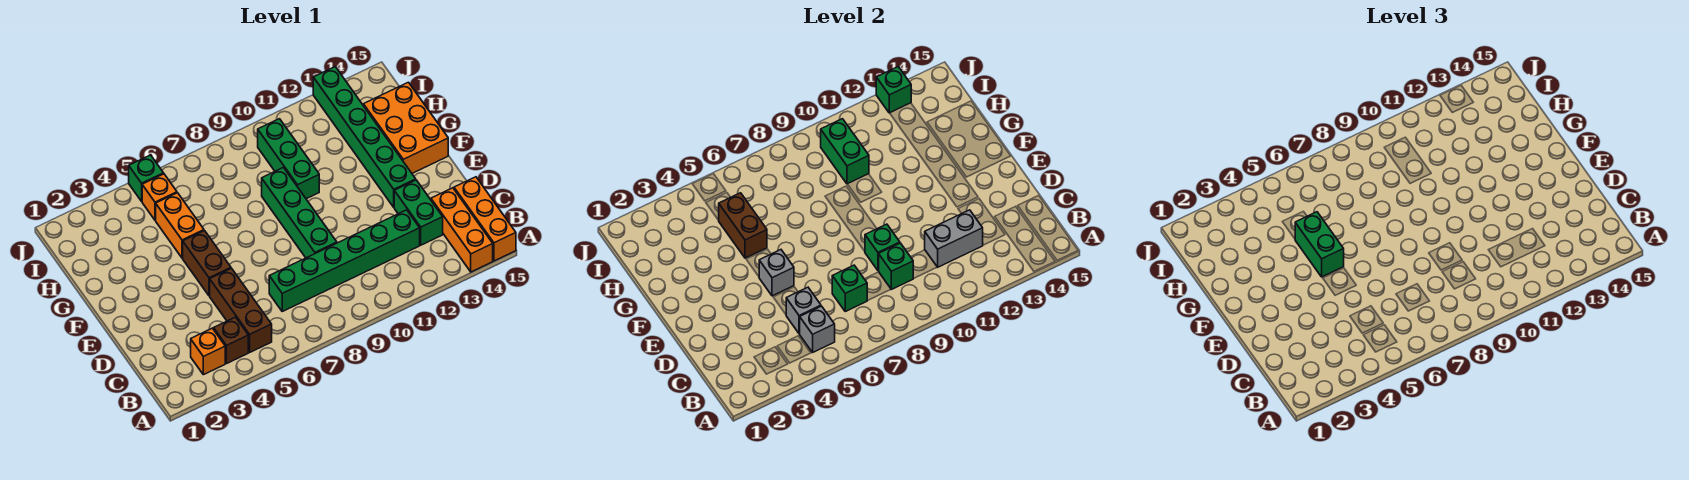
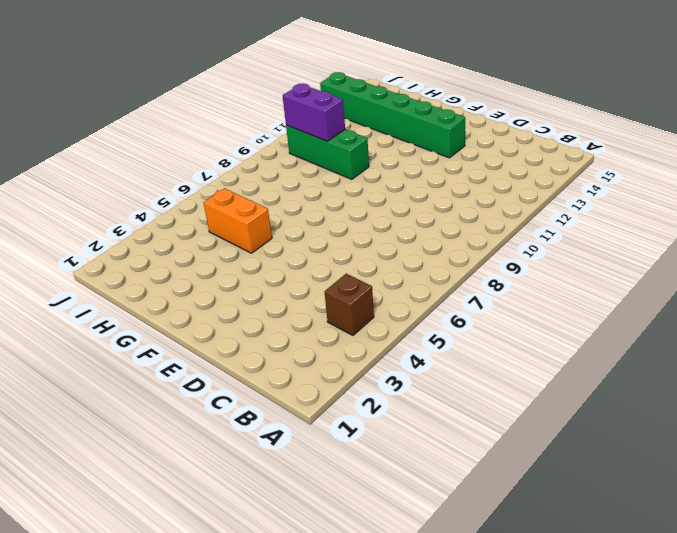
purple brick H10:I10 level 2 -> green brick H10:I10 level 2
none -> orange brick A14:C14 level 1
none -> orange brick A15:C15 level 1
none -> orange brick B3 level 1

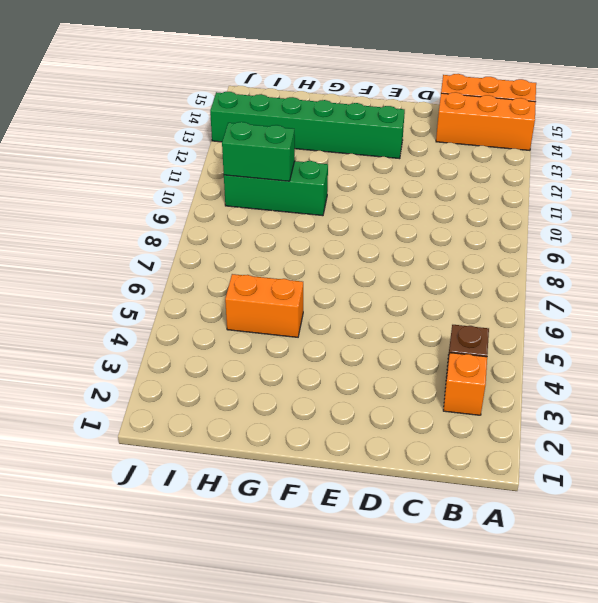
none -> brown brick B5:D5 level 1
none -> green brick C7:C12 level 1
none -> green brick C13:D13 level 1

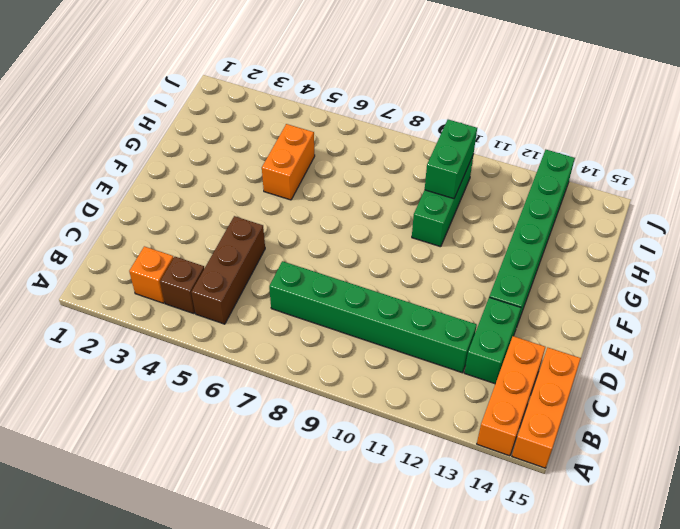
none -> green brick D9:G9 level 1
none -> brown brick E5:F5 level 1
none -> orange brick F14:H15 level 1

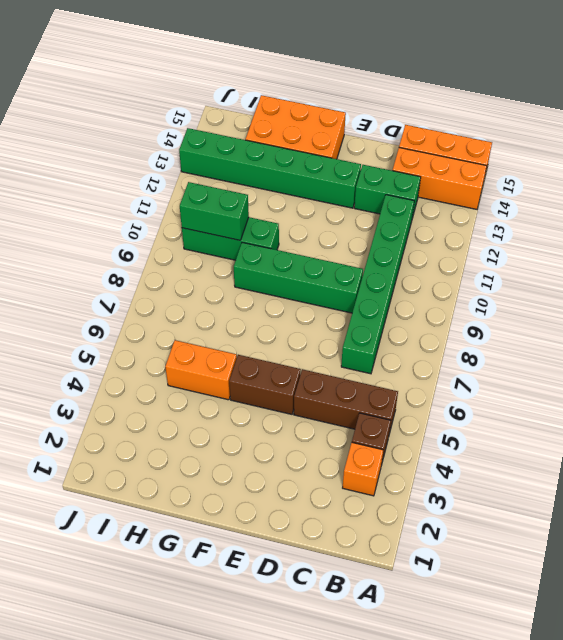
none -> orange brick I5 level 1
none -> green brick J5 level 1
none -> grey brick B5 level 2

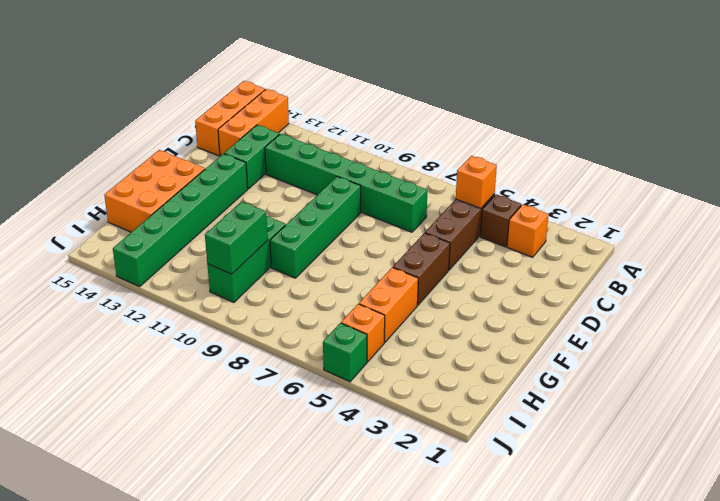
orange brick B5 level 2 -> grey brick B5 level 2
none -> grey brick C5 level 2
none -> green brick C7 level 2
none -> green brick C9 level 2

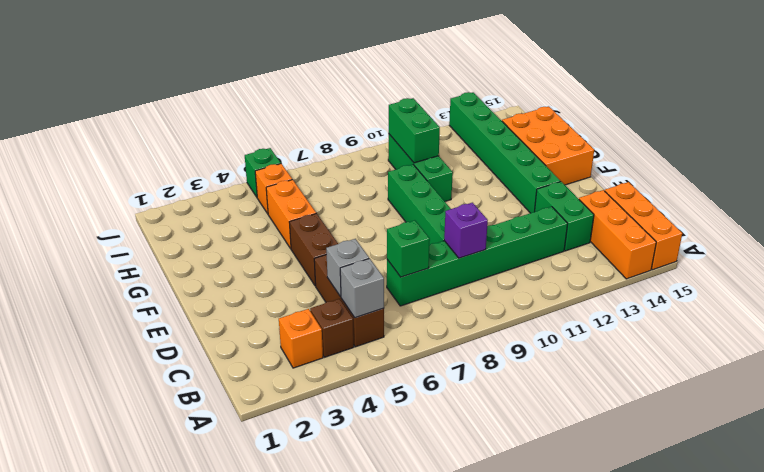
purple brick C9 level 2 -> green brick C9 level 2
none -> grey brick C11:C12 level 2
none -> green brick D9 level 2
none -> grey brick E5 level 2

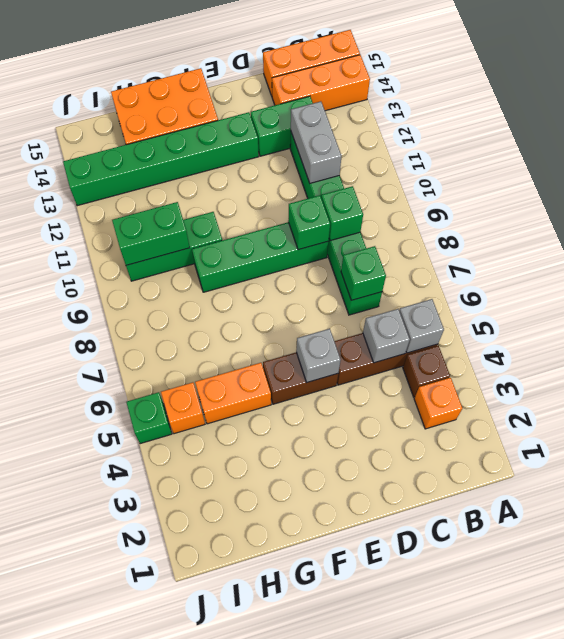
none -> brown brick G5:H5 level 2
none -> green brick J13 level 2
none -> green brick F5:G5 level 3

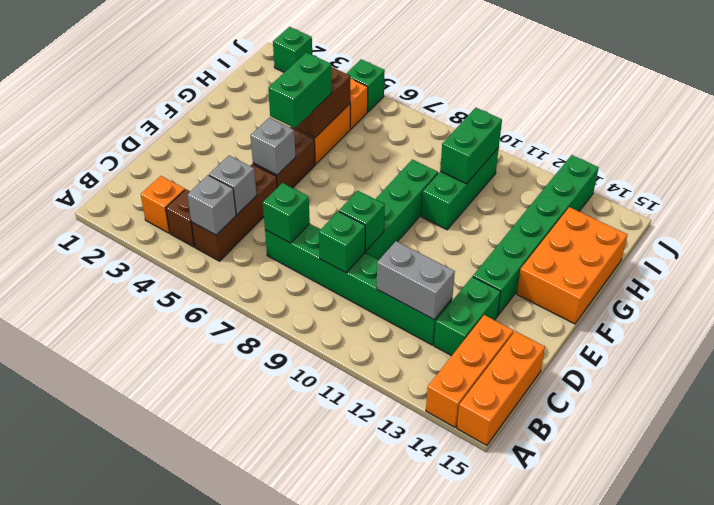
green brick J2 level 1 -> green brick J13 level 2

